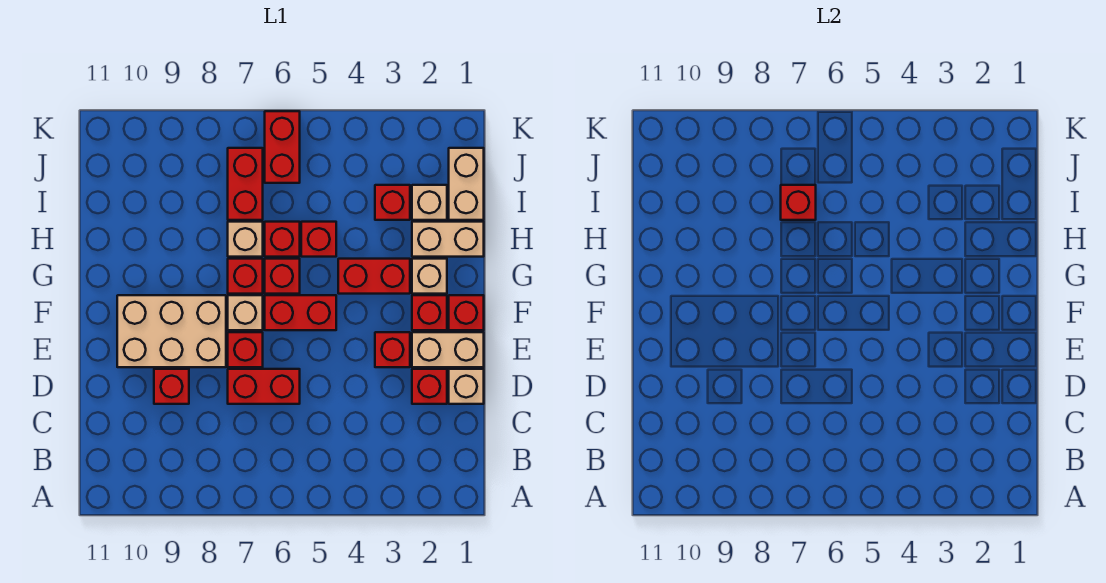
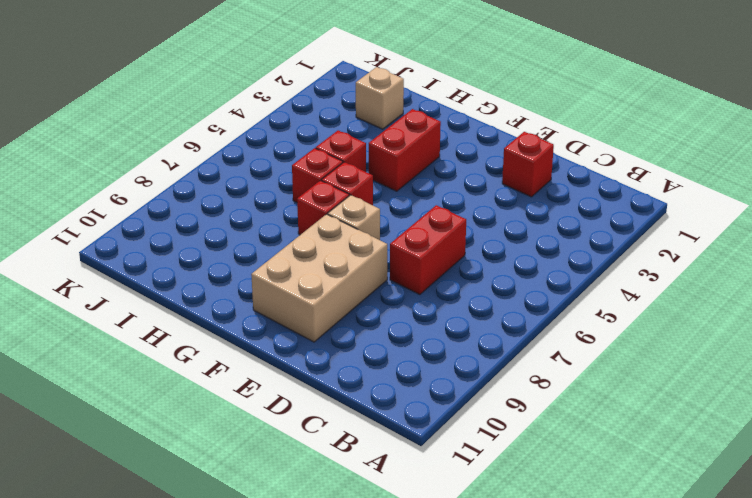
none -> tan brick D1 level 1
none -> red brick D9 level 1
none -> tan brick E1:E2 level 1

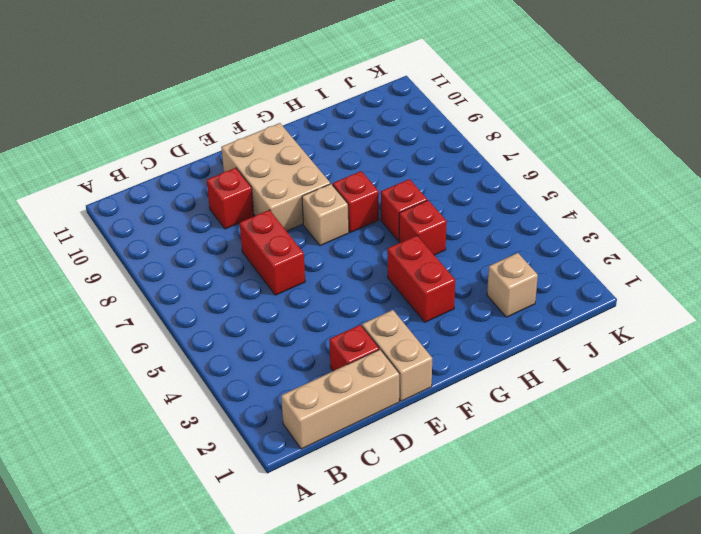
tan brick B1:D1 level 1 -> tan brick D1 level 1
none -> red brick E3 level 1
none -> red brick E7 level 1
none -> red brick F1 level 1

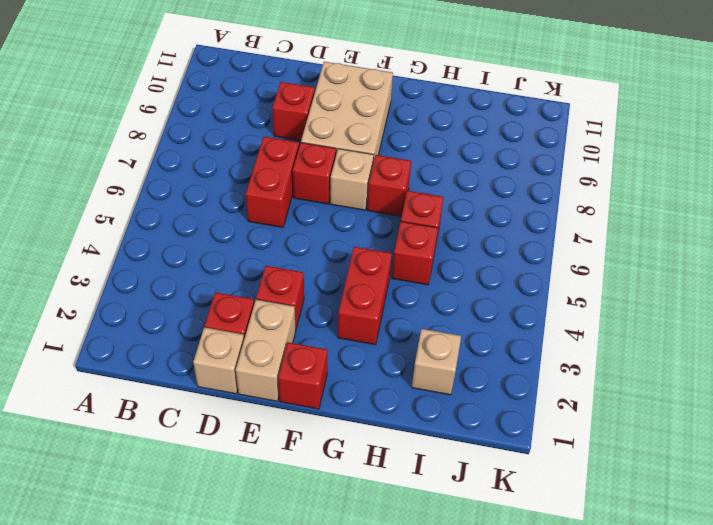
none -> red brick F2 level 1
none -> red brick F5:F6 level 1
none -> tan brick G2 level 1

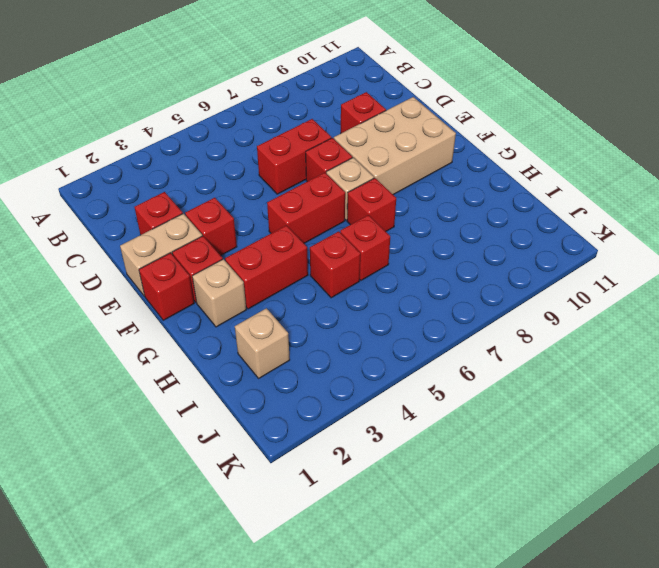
none -> tan brick D1 level 1
none -> red brick G6 level 1
none -> tan brick H1:H2 level 1

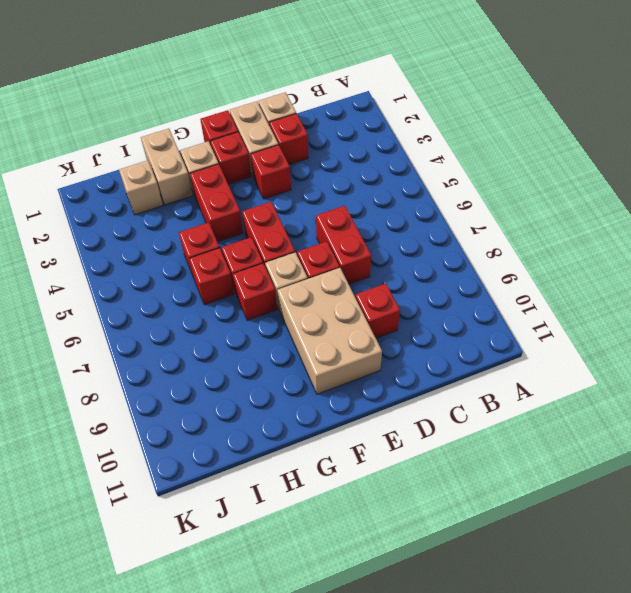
none -> tan brick H7 level 1
none -> tan brick I1:J1 level 1
none -> red brick I3 level 1

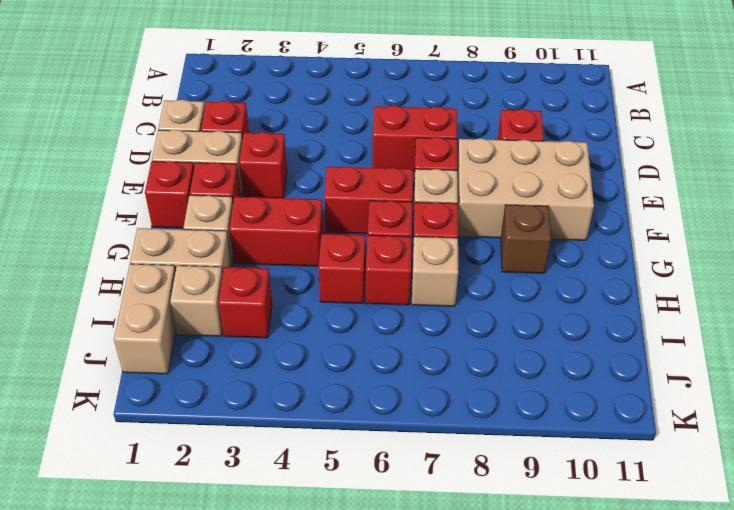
brown brick G9 level 1 -> none
none -> red brick I7:J7 level 1
none -> red brick J6:K6 level 1
none -> red brick I7 level 2

